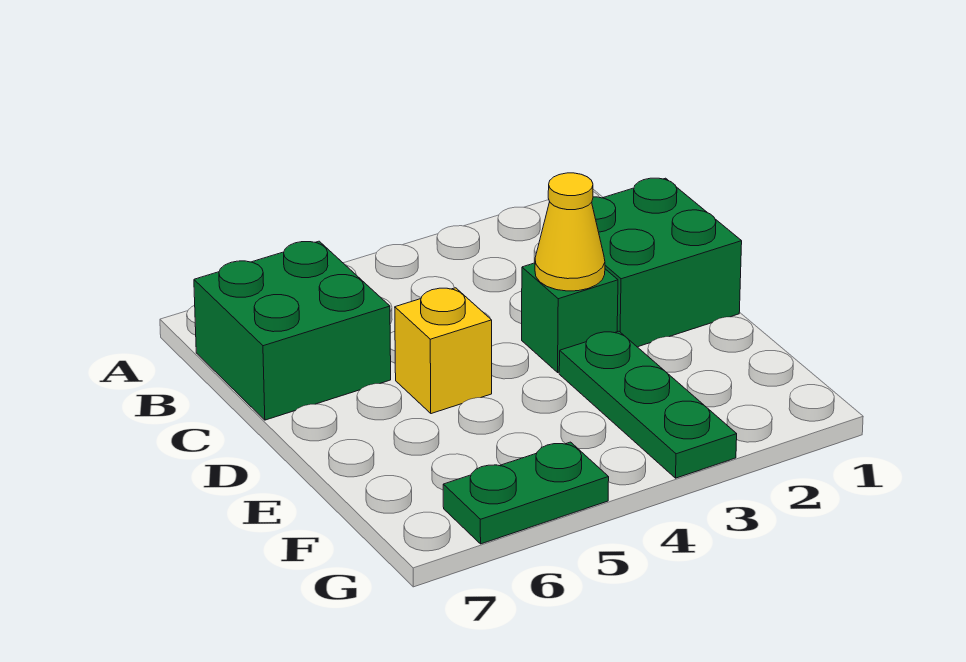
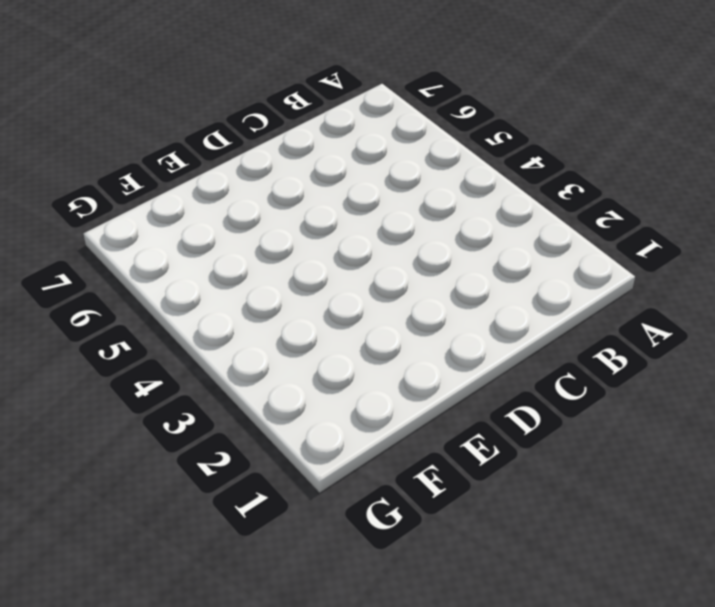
none -> green brick B6:C7 level 1
none -> green brick C1:D2 level 1

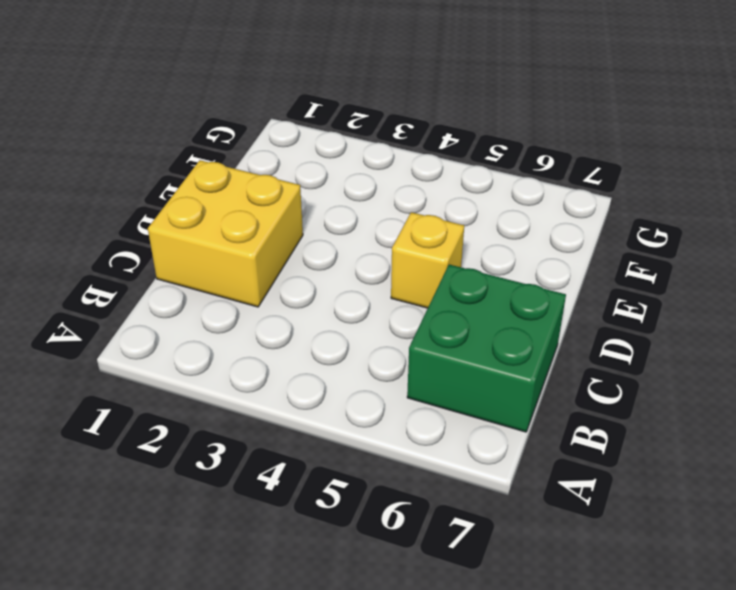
yellow brick C1:D2 level 1 -> green brick C1:D2 level 1
none -> green brick D3 level 1
none -> green plate E3:G3 level 1

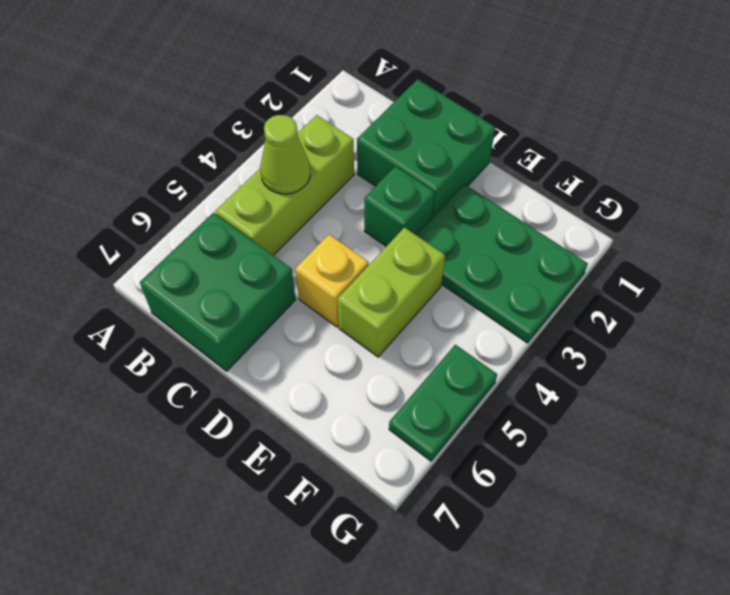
lime brick B3:B5 level 1 -> none
lime cone B4 level 2 -> none
green plate E2:G3 level 1 -> green plate E3:G3 level 1
lime brick E4:E5 level 1 -> none
none -> yellow cone D3 level 2

